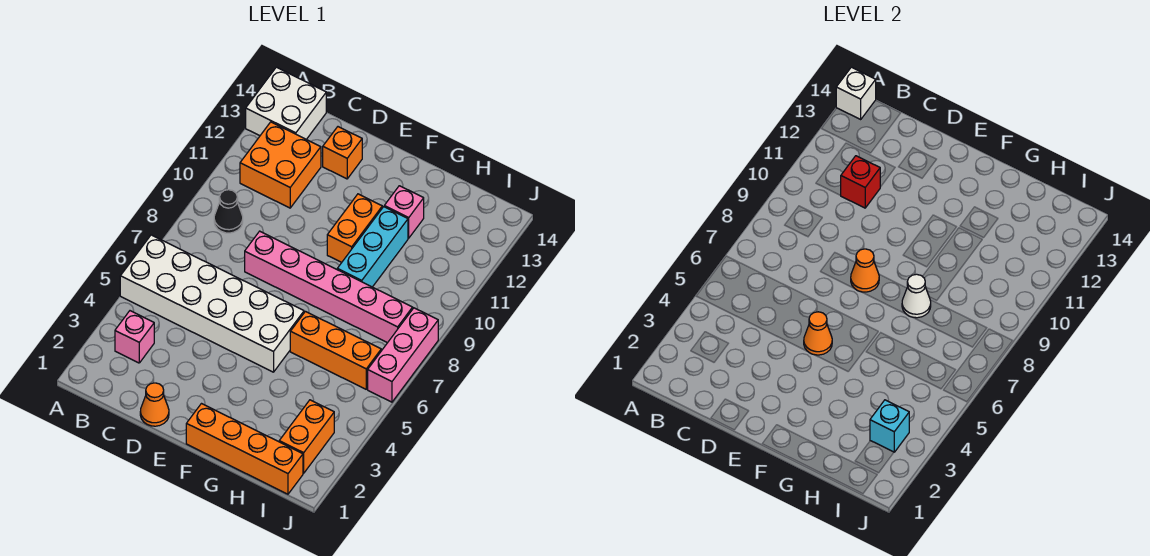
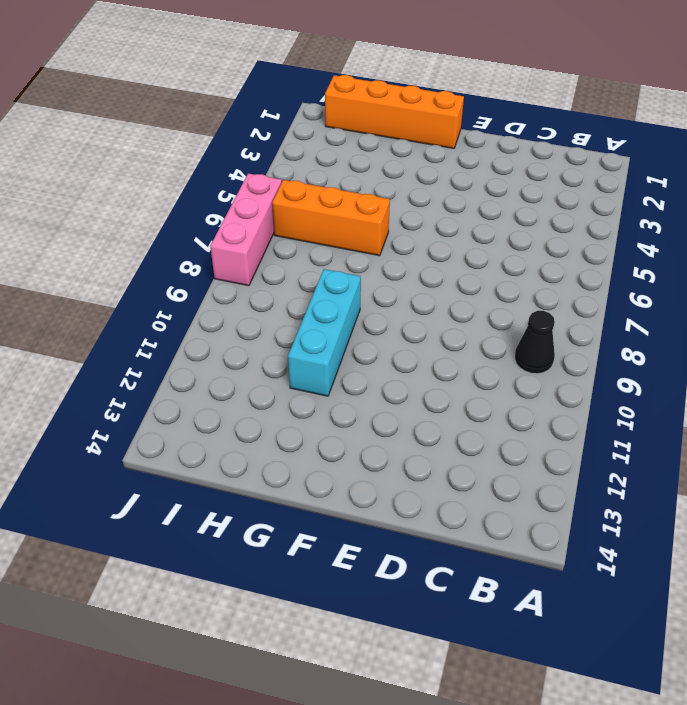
none -> white brick A5:F6 level 1
none -> white brick A13:B14 level 1
none -> pink brick B3 level 1

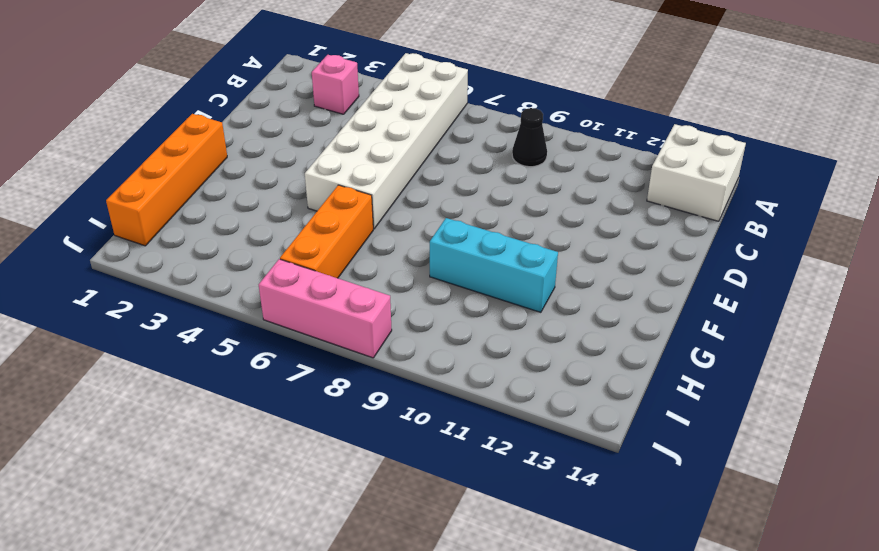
none -> orange brick B11:C12 level 1
none -> orange cone D1 level 1
none -> pink brick D8:I8 level 1

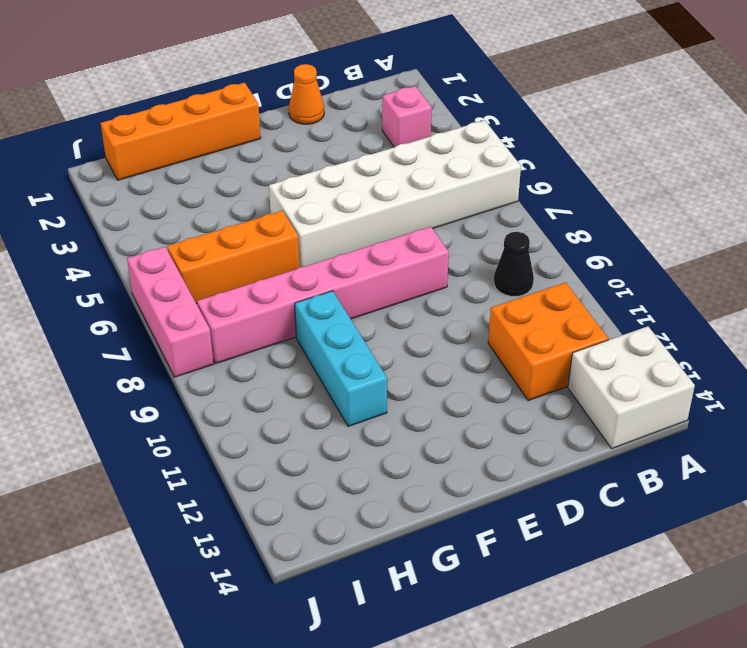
none -> orange brick D13 level 1
none -> orange brick F10:F11 level 1
none -> pink brick G12 level 1

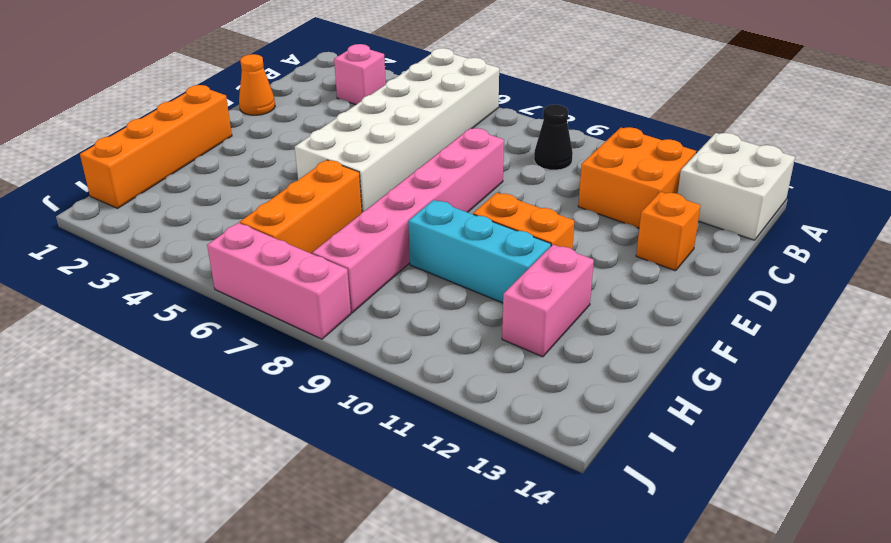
pink brick G12:H12 level 1 -> pink brick G12 level 1
none -> orange brick I2:I3 level 1
none -> white brick A14 level 2
none -> red brick C11 level 2

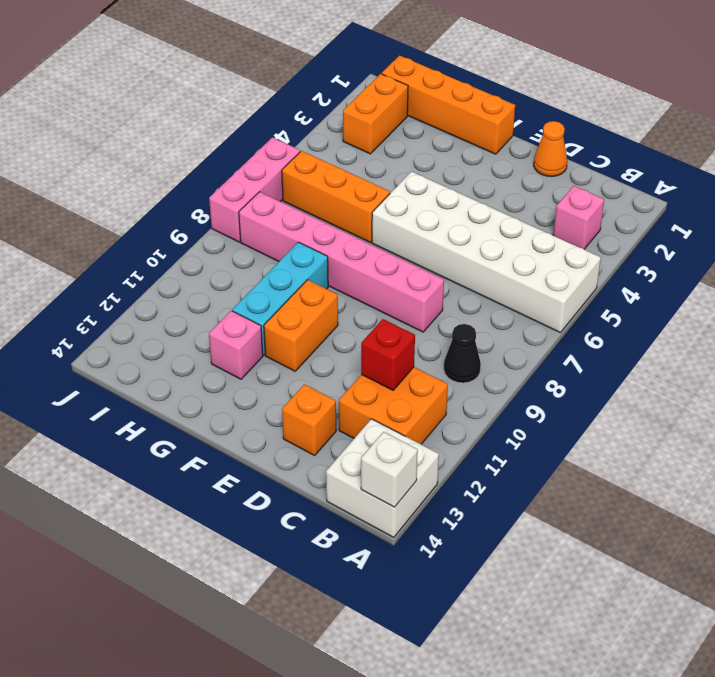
none -> orange cone E5 level 2
none -> orange cone E8 level 2
none -> white cone G8 level 2

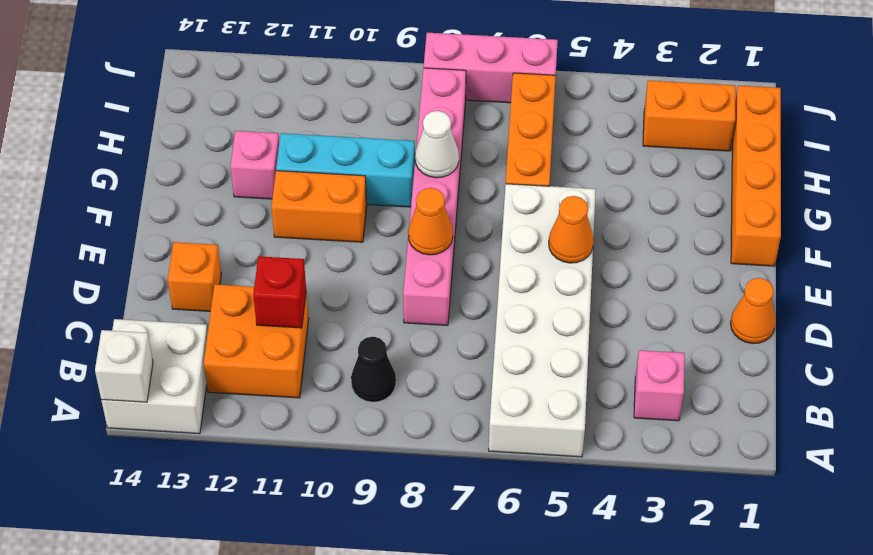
none -> cyan brick I3 level 2

